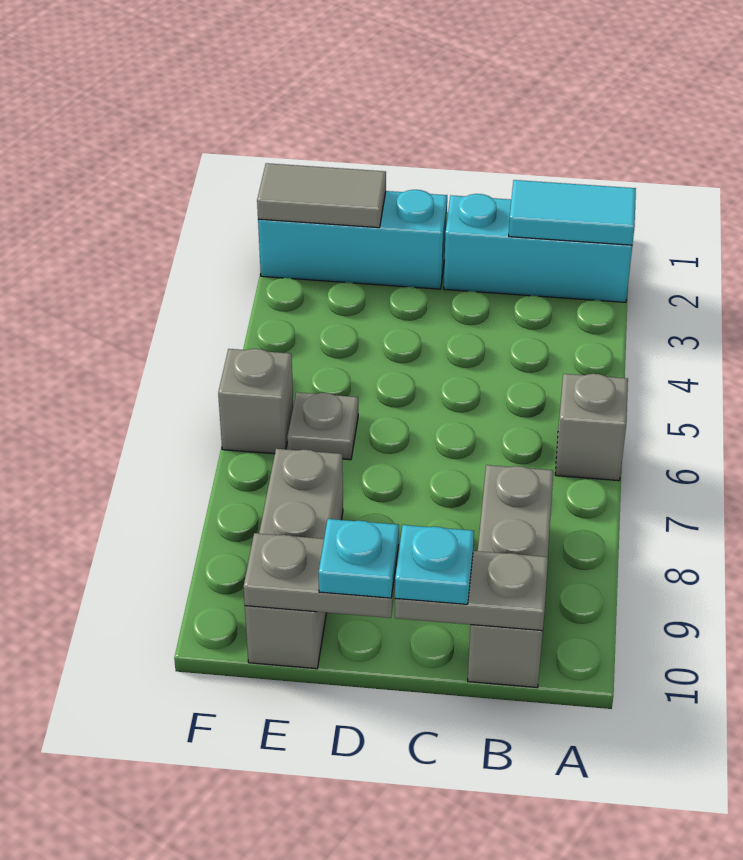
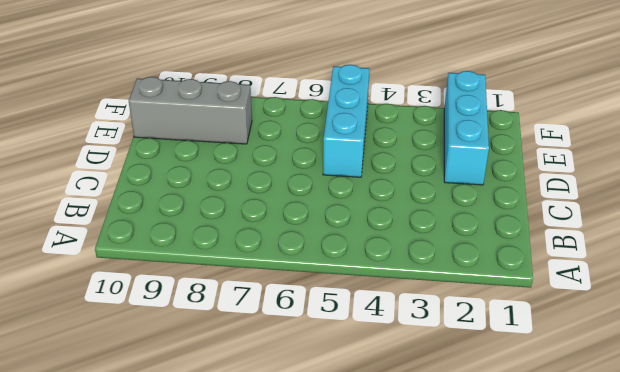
cyan brick D5:F5 level 1 -> cyan brick A2:C2 level 1
none -> grey brick A6 level 1
none -> grey brick B8:B10 level 1
none -> grey plate E6 level 1

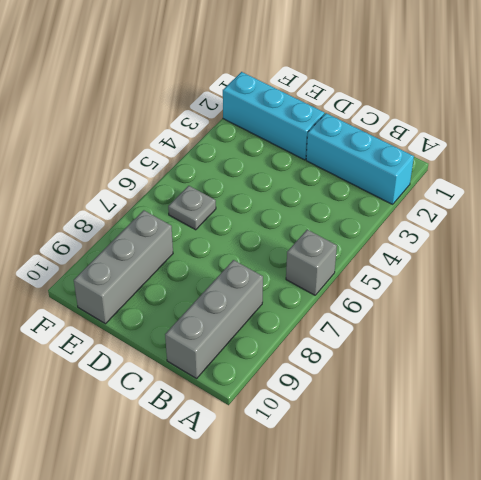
none -> grey brick F6 level 1
none -> cyan tile A2:B2 level 2
none -> grey plate B10:C10 level 2

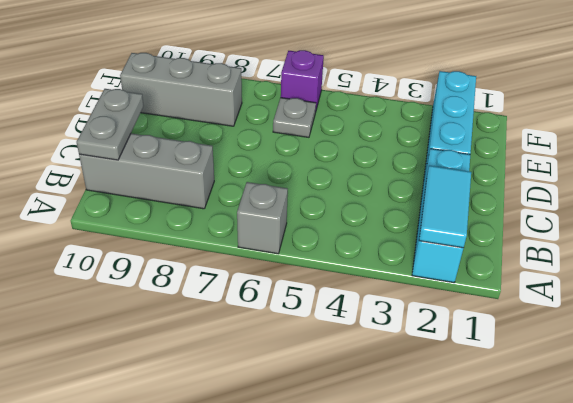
purple brick F6 level 1 -> grey brick F6 level 1
none -> grey plate D10:E10 level 2
none -> grey tile E2:F2 level 2
none -> cyan plate C10 level 3

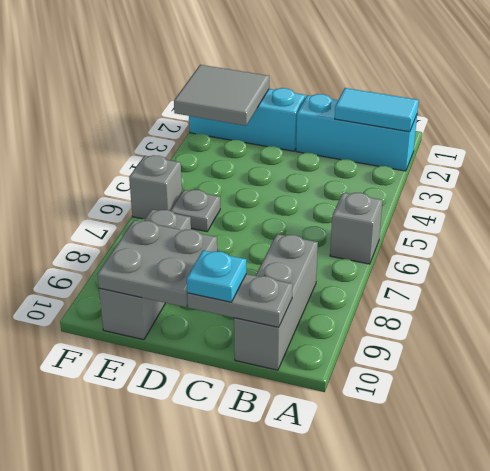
grey plate D9:E10 level 2 -> grey plate D10:E10 level 2
grey tile E2:F3 level 2 -> grey tile E2:F2 level 2
none -> cyan plate D10 level 3

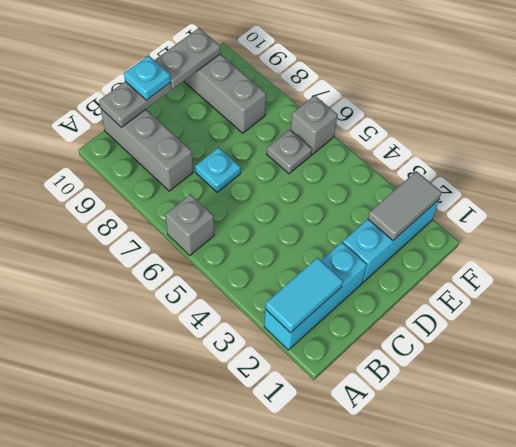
cyan plate C7 level 1 -> cyan plate D10 level 3

